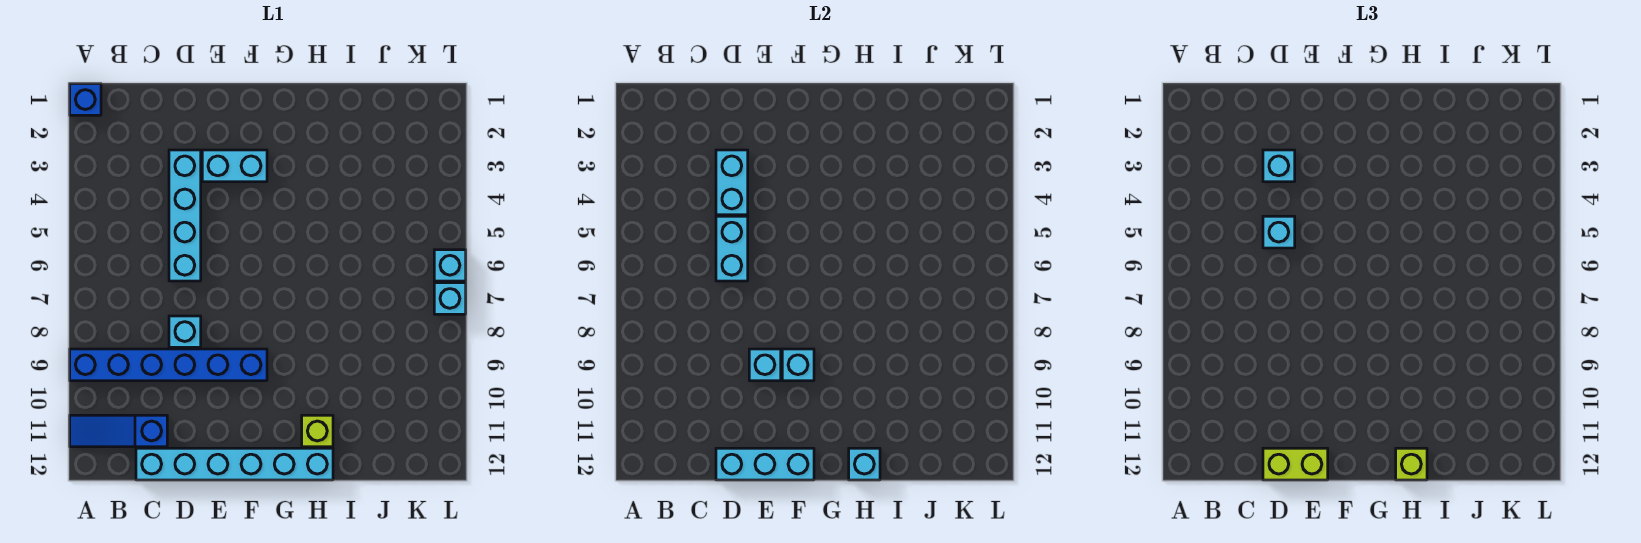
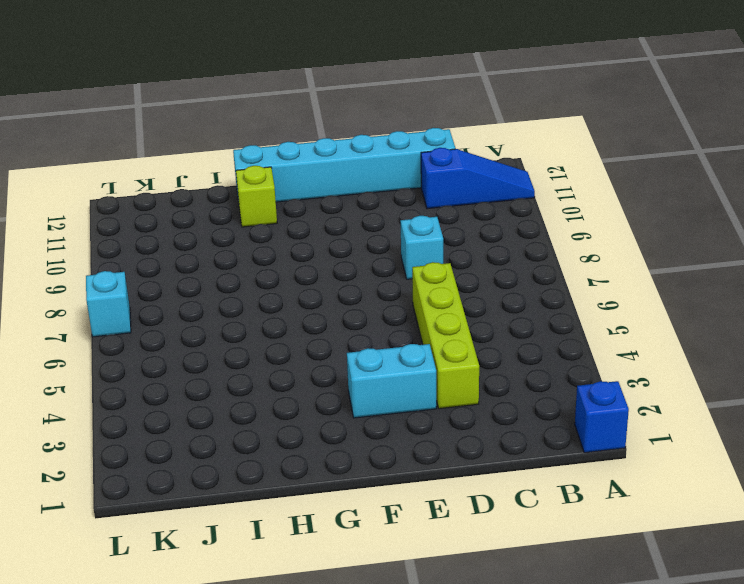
lime brick D3:D6 level 1 -> cyan brick D3:D6 level 1
none -> blue brick A9:F9 level 1
none -> cyan brick L6 level 1
none -> cyan brick D3:D4 level 2

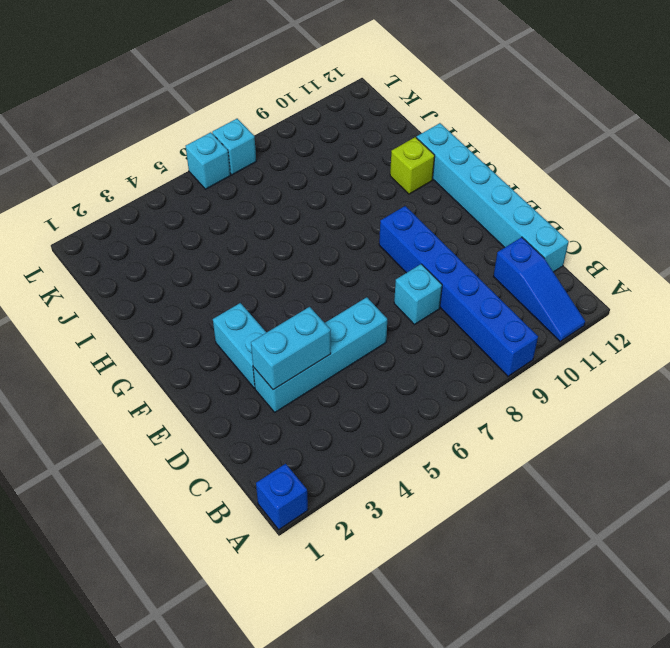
none -> cyan brick D5:D6 level 2
none -> cyan brick D12:F12 level 2
none -> cyan brick E9 level 2

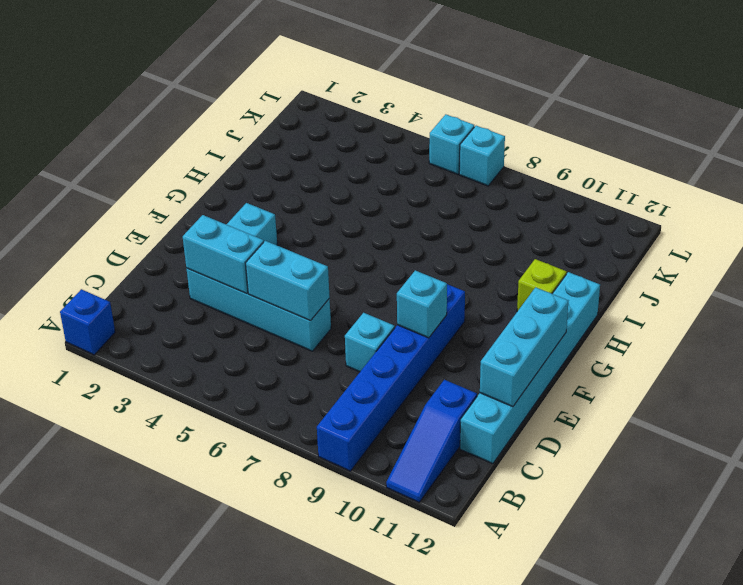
none -> cyan brick F9 level 2
none -> cyan brick H12 level 2
none -> cyan brick D3 level 3

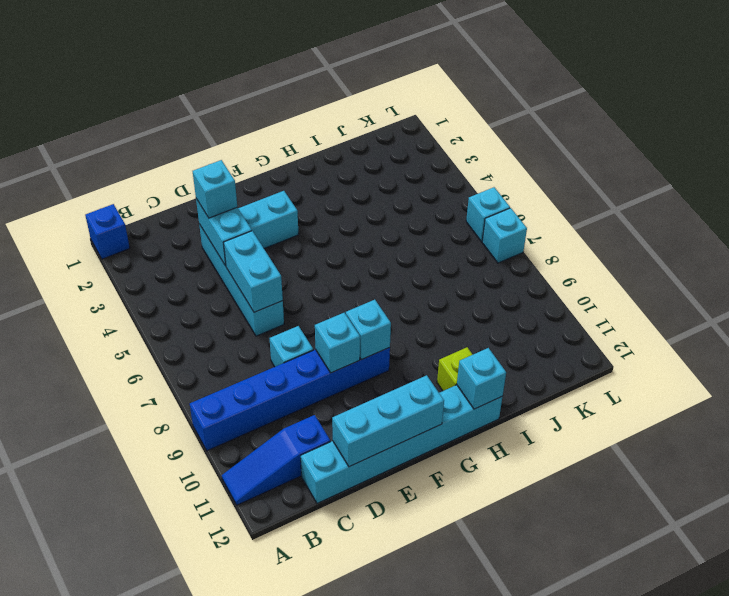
none -> cyan brick D5 level 3
none -> lime brick D12:E12 level 3
none -> lime brick H12 level 3

